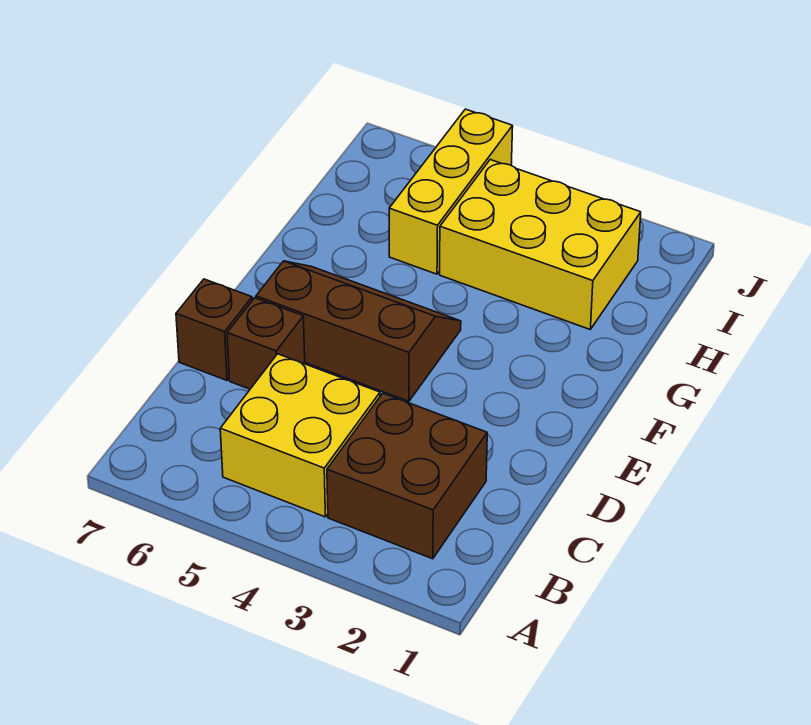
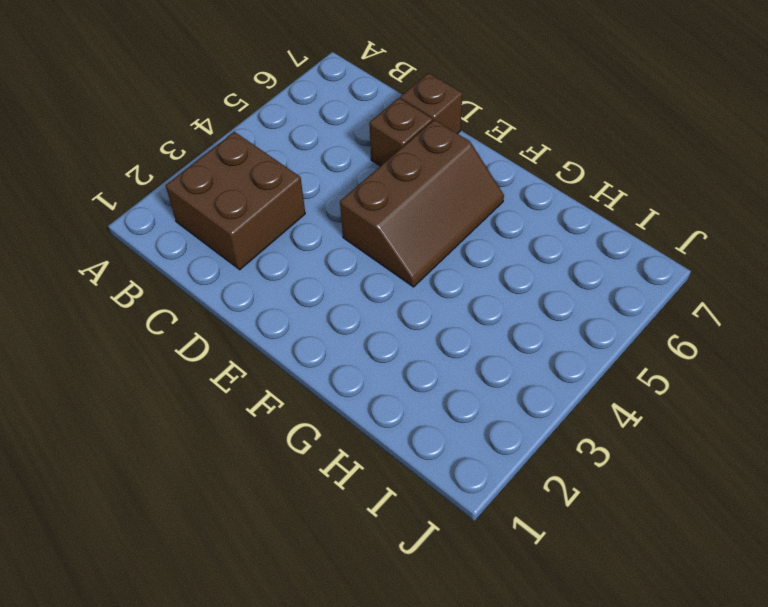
none -> yellow brick B4:C5 level 1
none -> yellow brick H2:I4 level 1

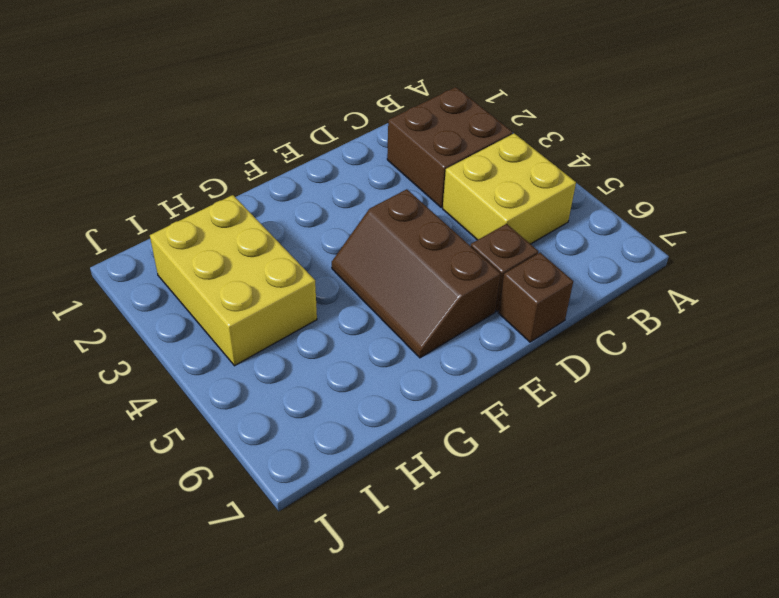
none -> yellow brick H5:J5 level 1

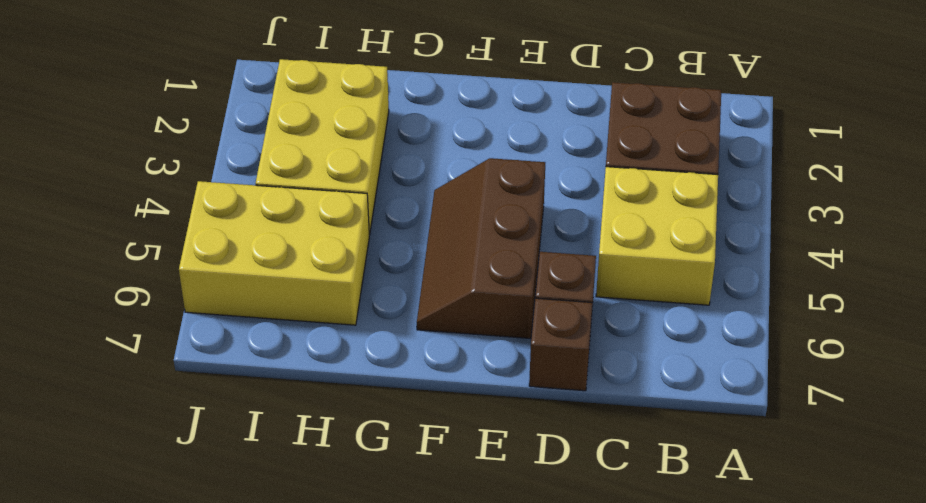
yellow brick H5:J6 level 1 -> yellow brick H5:J5 level 1

